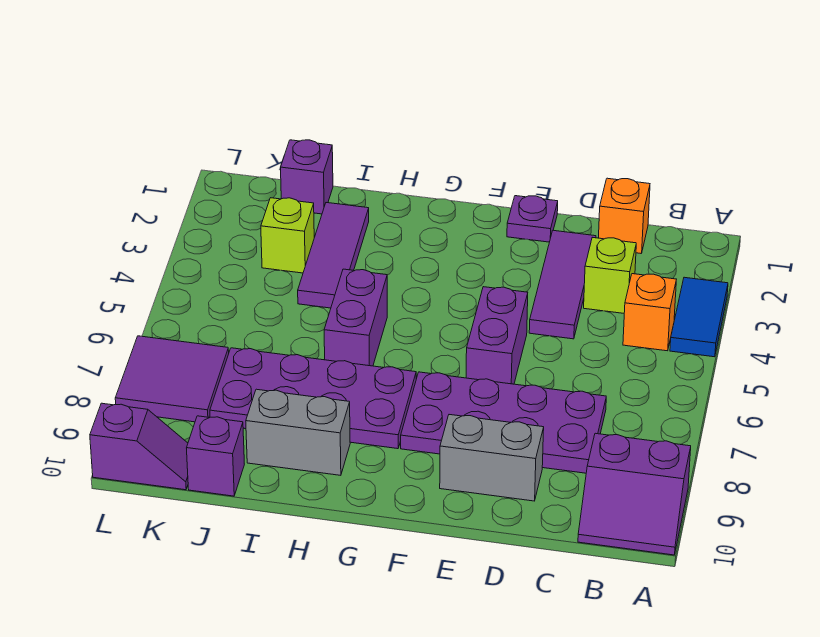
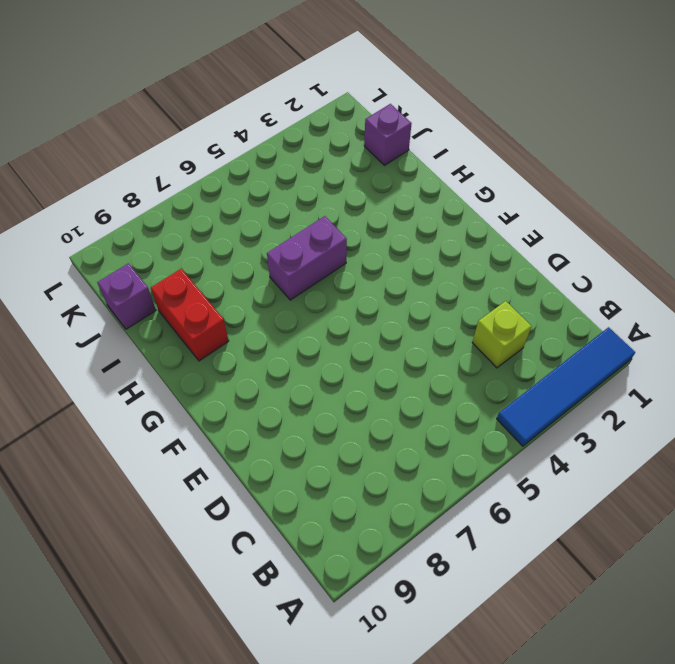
blue tile A1:A4 level 1 -> blue tile A3:A4 level 1
red brick H9:I9 level 1 -> grey brick H9:I9 level 1
none -> purple slope A9:B10 level 1 top 9
none -> orange brick B4 level 1
none -> orange brick C1 level 1

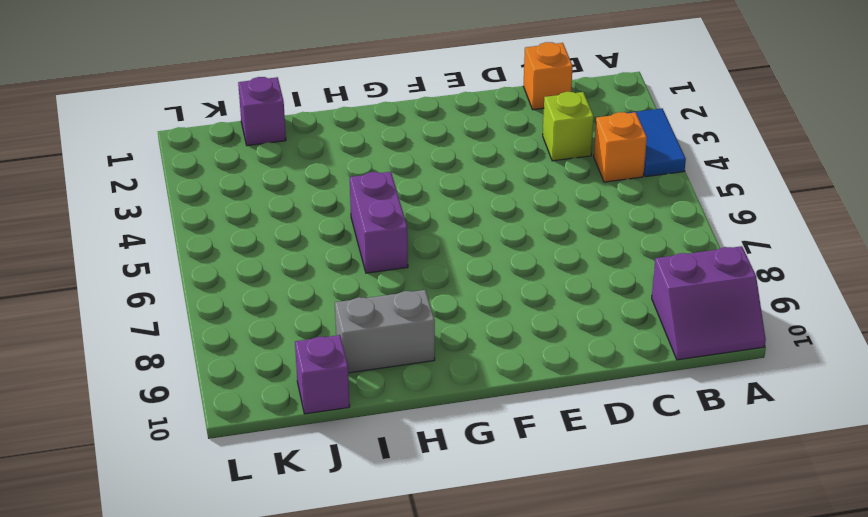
none -> purple plate C7:F8 level 1
none -> purple tile D2:D4 level 1
none -> grey brick D9:E9 level 1

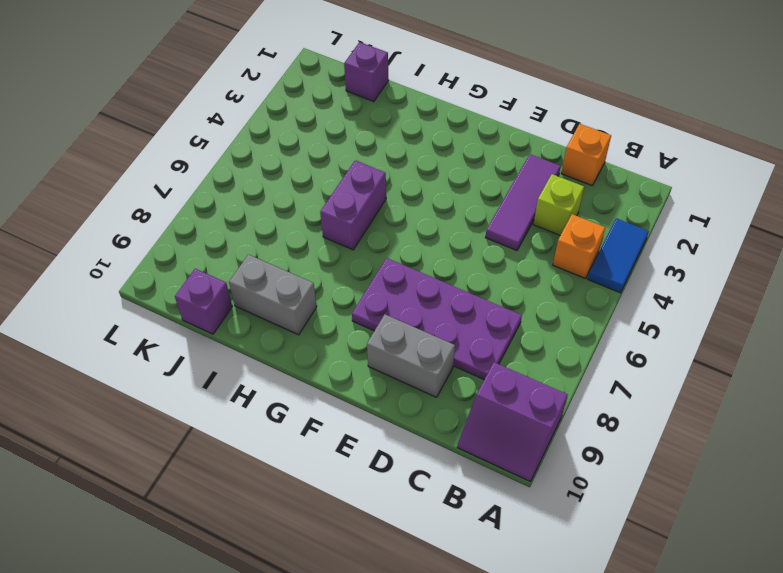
none -> purple plate E1 level 1
none -> purple brick E5:E6 level 1
none -> purple plate G7:J8 level 1

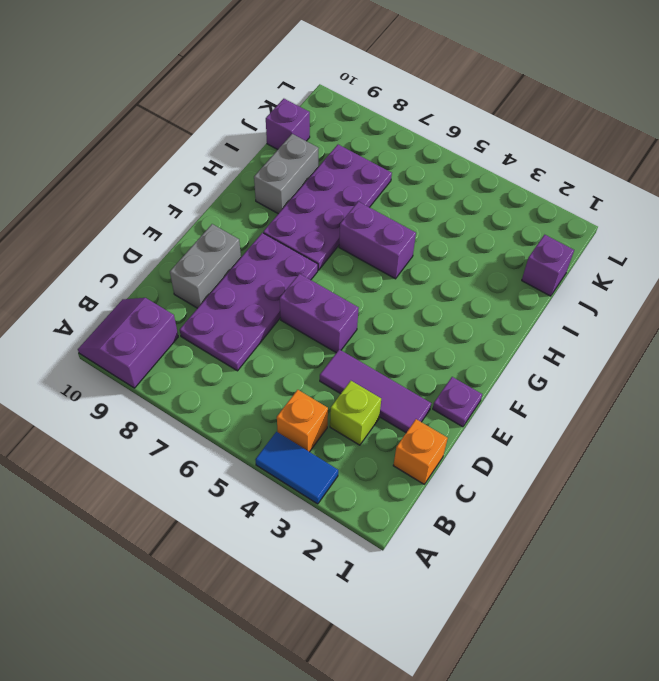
none -> purple tile I2:I4 level 1
none -> lime brick J3 level 1
none -> purple tile K7:L8 level 1

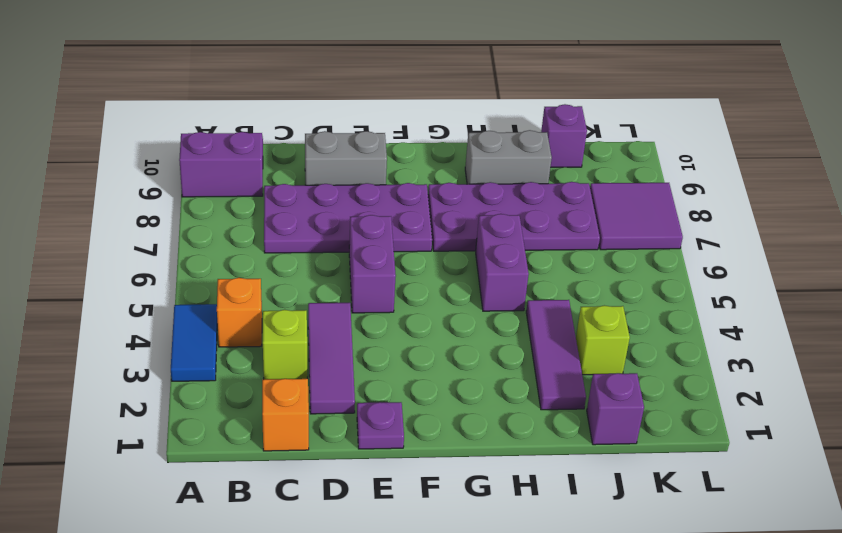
none -> purple slope K10:L10 level 1 top L

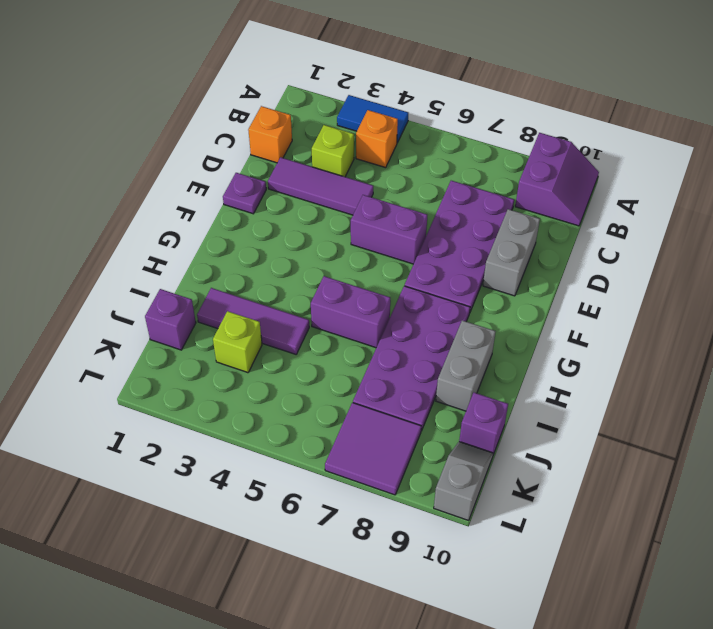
grey slope K10:L10 level 1 top L -> purple slope K10:L10 level 1 top L

